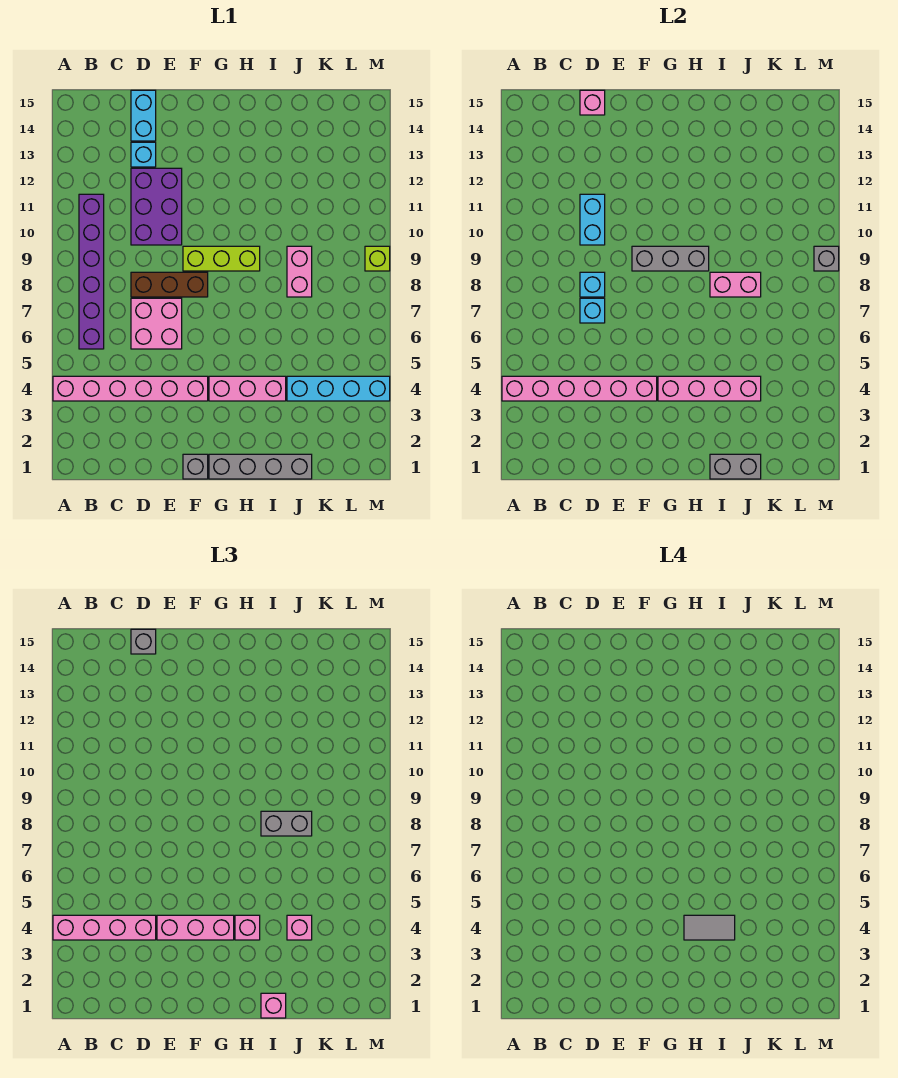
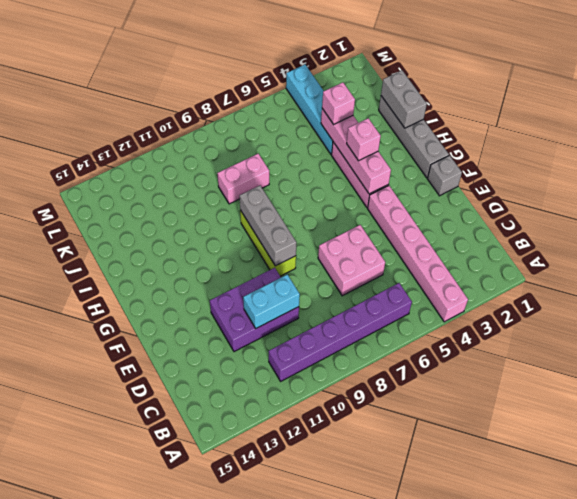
none -> brown brick D8:F8 level 1
none -> cyan brick D13 level 1
none -> cyan brick D14:D15 level 1
none -> lime brick M9 level 1

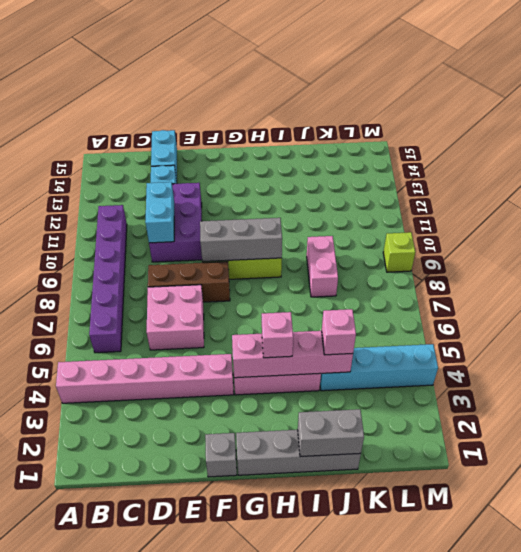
none -> pink brick A4:F4 level 2
none -> cyan brick D7 level 2
none -> cyan brick D8 level 2
none -> pink brick D15 level 2

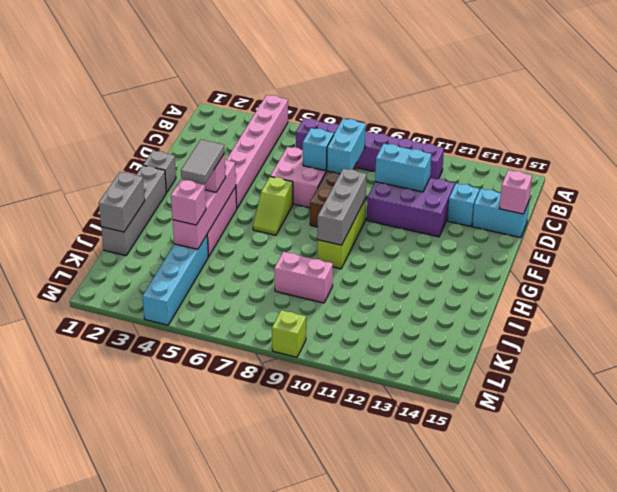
cyan brick C8:D8 level 2 -> cyan brick D8 level 2
lime slope F6:G6 level 1 top F -> none
none -> pink brick A4:F4 level 2
none -> pink brick I8:J8 level 2
none -> grey brick M9 level 2
none -> pink brick A4:D4 level 3

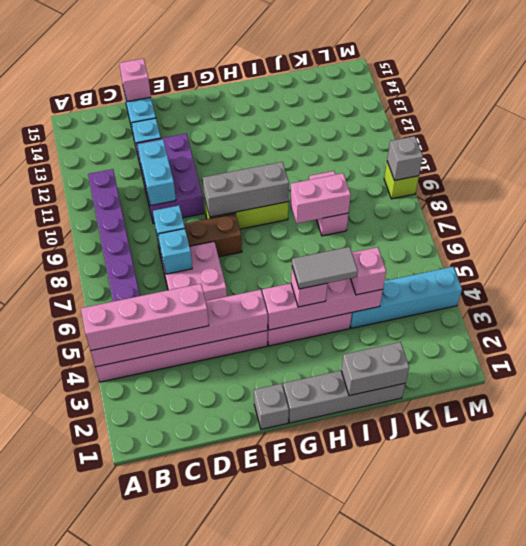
none -> grey brick D15 level 3
none -> pink brick E4:G4 level 3
none -> pink brick I1 level 3
none -> grey brick I8:J8 level 3

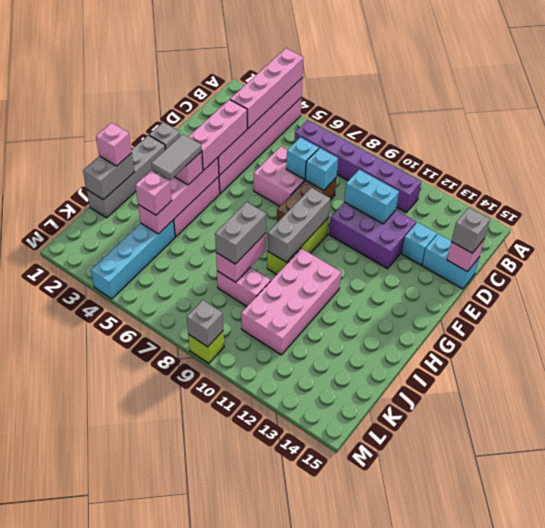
pink brick H10:K11 level 1 -> none

